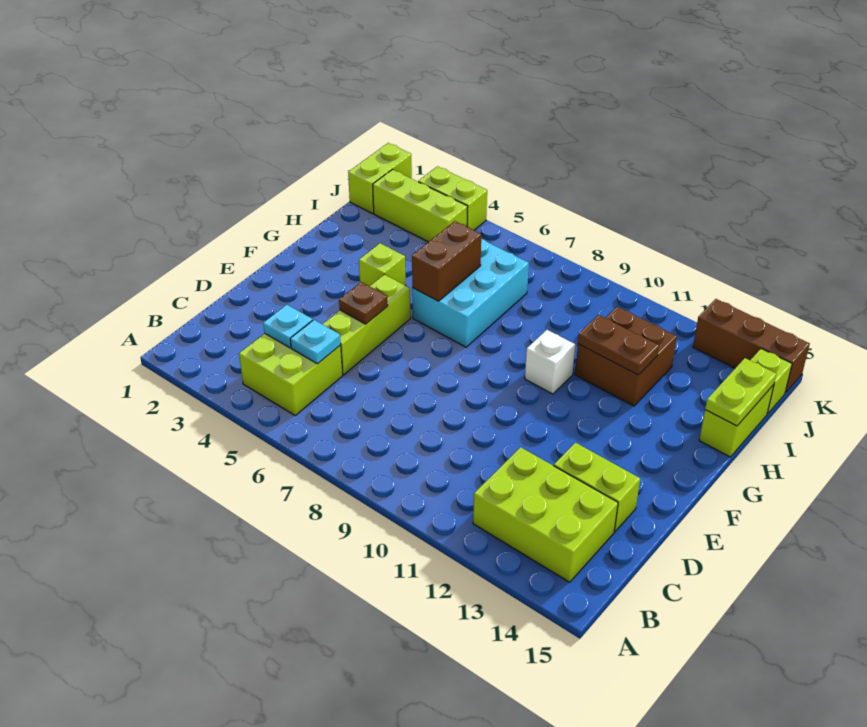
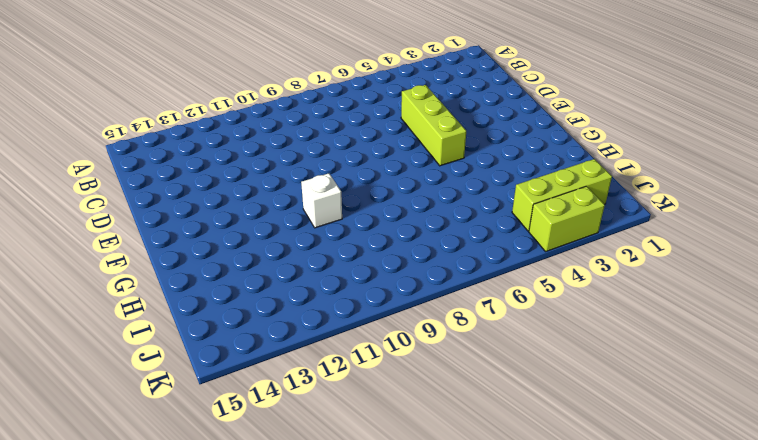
none -> lime brick B4:C5 level 1
none -> lime brick B12:C14 level 1
none -> lime brick D13:D14 level 1

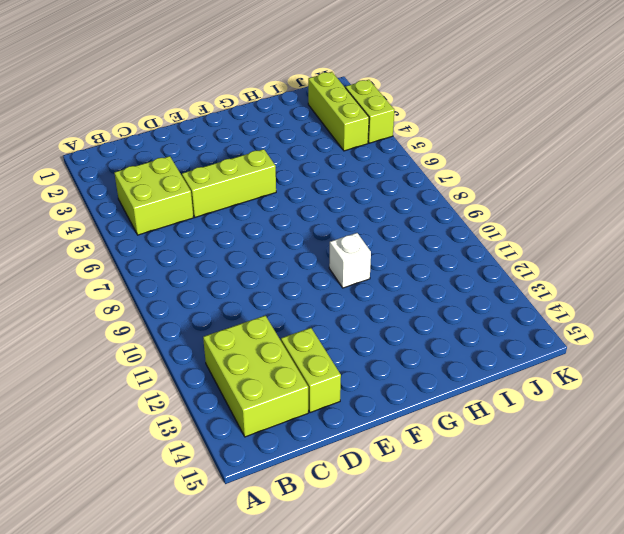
none -> lime brick G4 level 1
none -> cyan brick G6:I7 level 1
none -> brown brick H11:I12 level 1

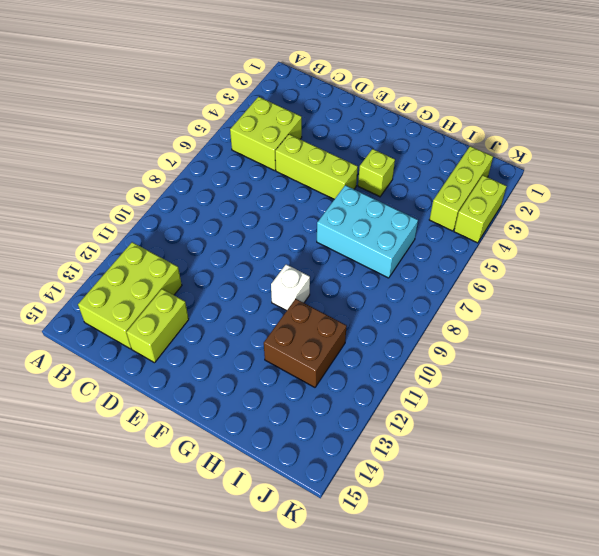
none -> lime brick H15:I15 level 1
none -> lime brick J1:K1 level 1
none -> lime brick J15 level 1

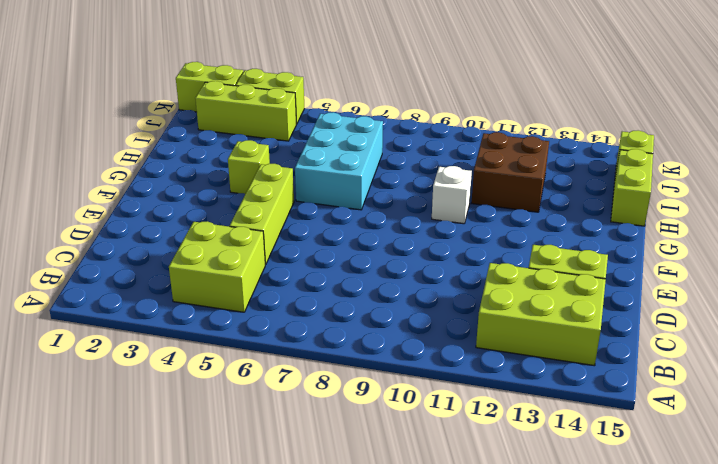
lime brick K1:K2 level 1 -> lime brick J1:K1 level 1
none -> brown brick K13:K15 level 1
none -> cyan plate C4 level 2
none -> cyan plate C5 level 2

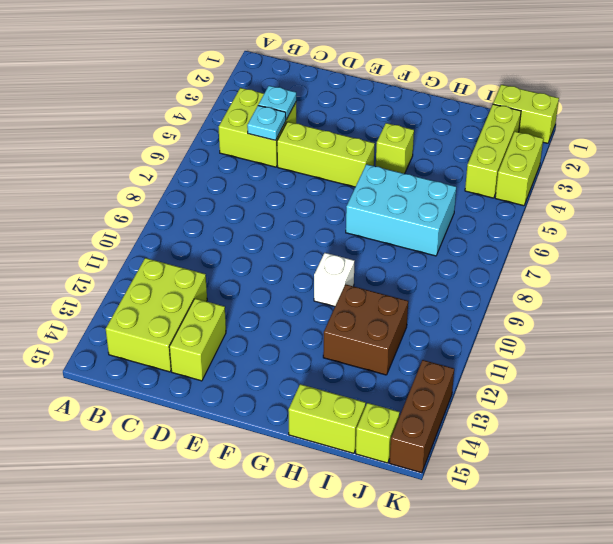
none -> brown plate E5 level 2
none -> brown brick G6:H6 level 2
none -> brown plate H11:H12 level 2

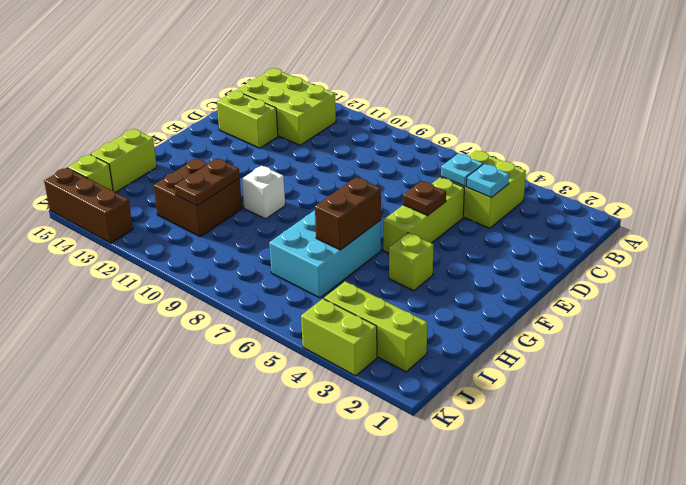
brown plate H11:I11 level 2 -> brown plate H11:H12 level 2
none -> lime brick J1:K1 level 1
none -> lime plate H15:I15 level 2

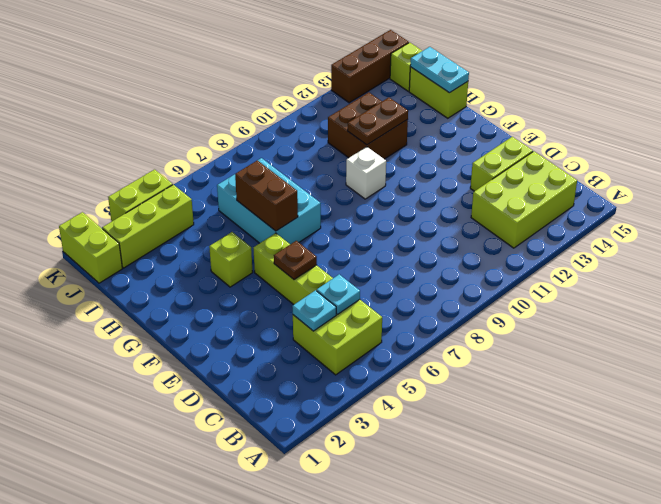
cyan plate H15:I15 level 2 -> lime plate H15:I15 level 2

